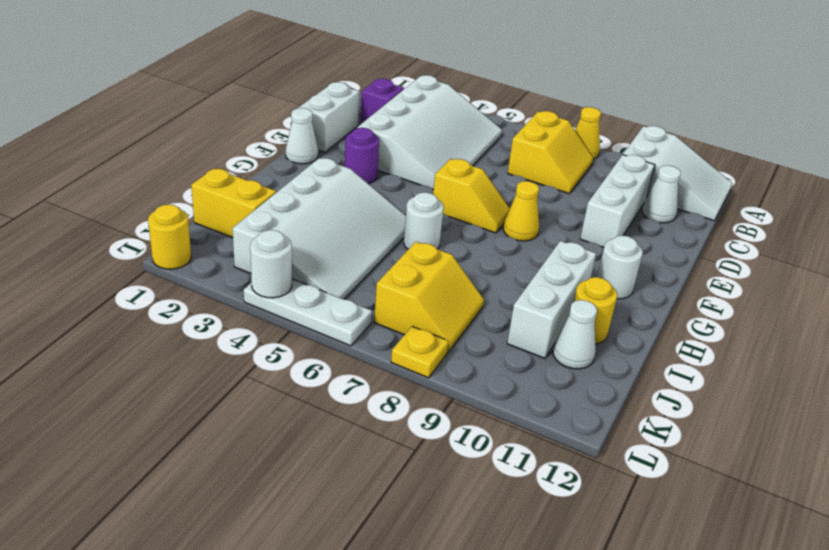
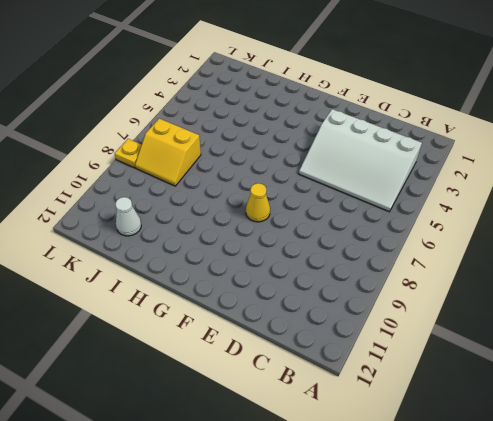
none -> yellow cone A8 level 1
none -> white slope A10:B12 level 1 top 10
none -> yellow slope B7:C8 level 1 top 7

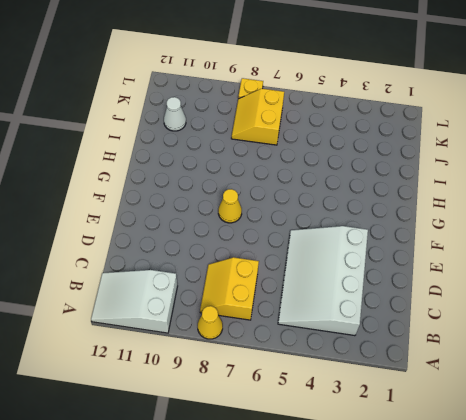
none -> purple brick C2 level 1
none -> white brick C10:E10 level 1
none -> white cone C11 level 1

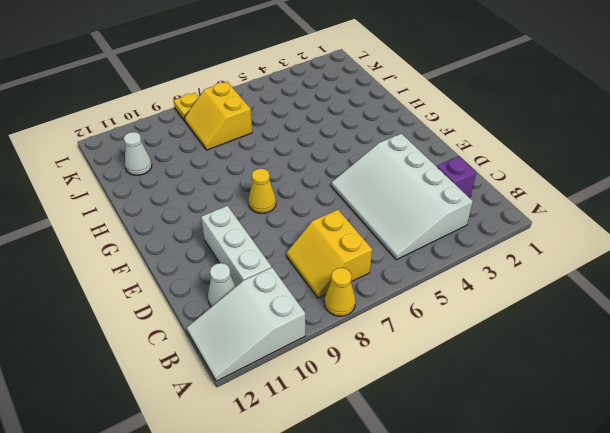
none -> white brick D1:E1 level 1
none -> white cone F1 level 1
none -> purple round brick F3 level 1

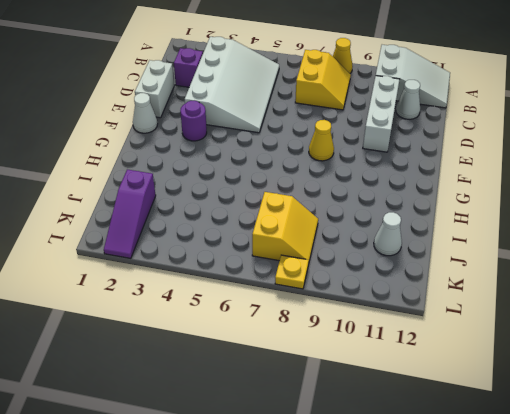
purple slope J2:L2 level 1 top J -> yellow brick J1:J2 level 1
none -> yellow slope F6:F7 level 1 top 6
none -> white round brick G11 level 1
none -> white slope H3:K5 level 1 top 3

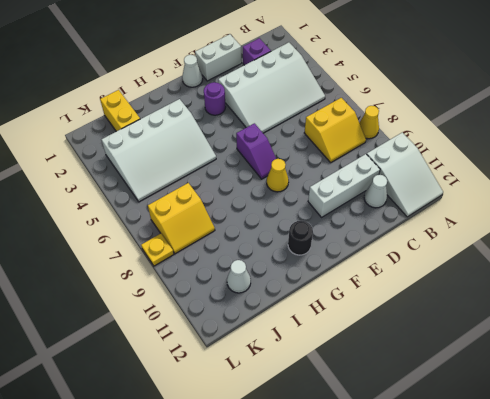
purple slope F6:F7 level 1 top 6 -> yellow slope F6:F7 level 1 top 6
black round brick G11 level 1 -> white round brick G11 level 1
none -> white round brick H6 level 1
none -> white brick H10:J10 level 1
none -> yellow round brick I11 level 1

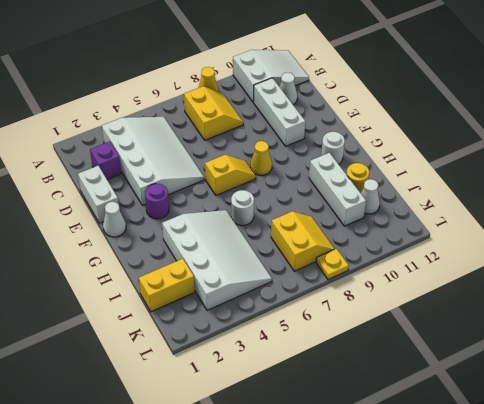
none -> yellow round brick L1 level 1
none -> white plate L4:L6 level 1
none -> white round brick L4 level 2

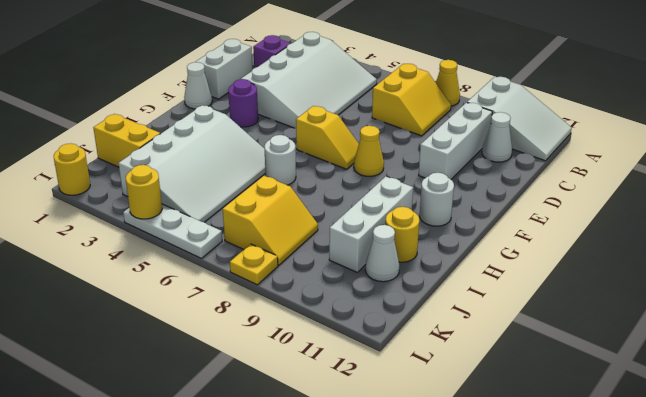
yellow round brick L4 level 2 -> white round brick L4 level 2

